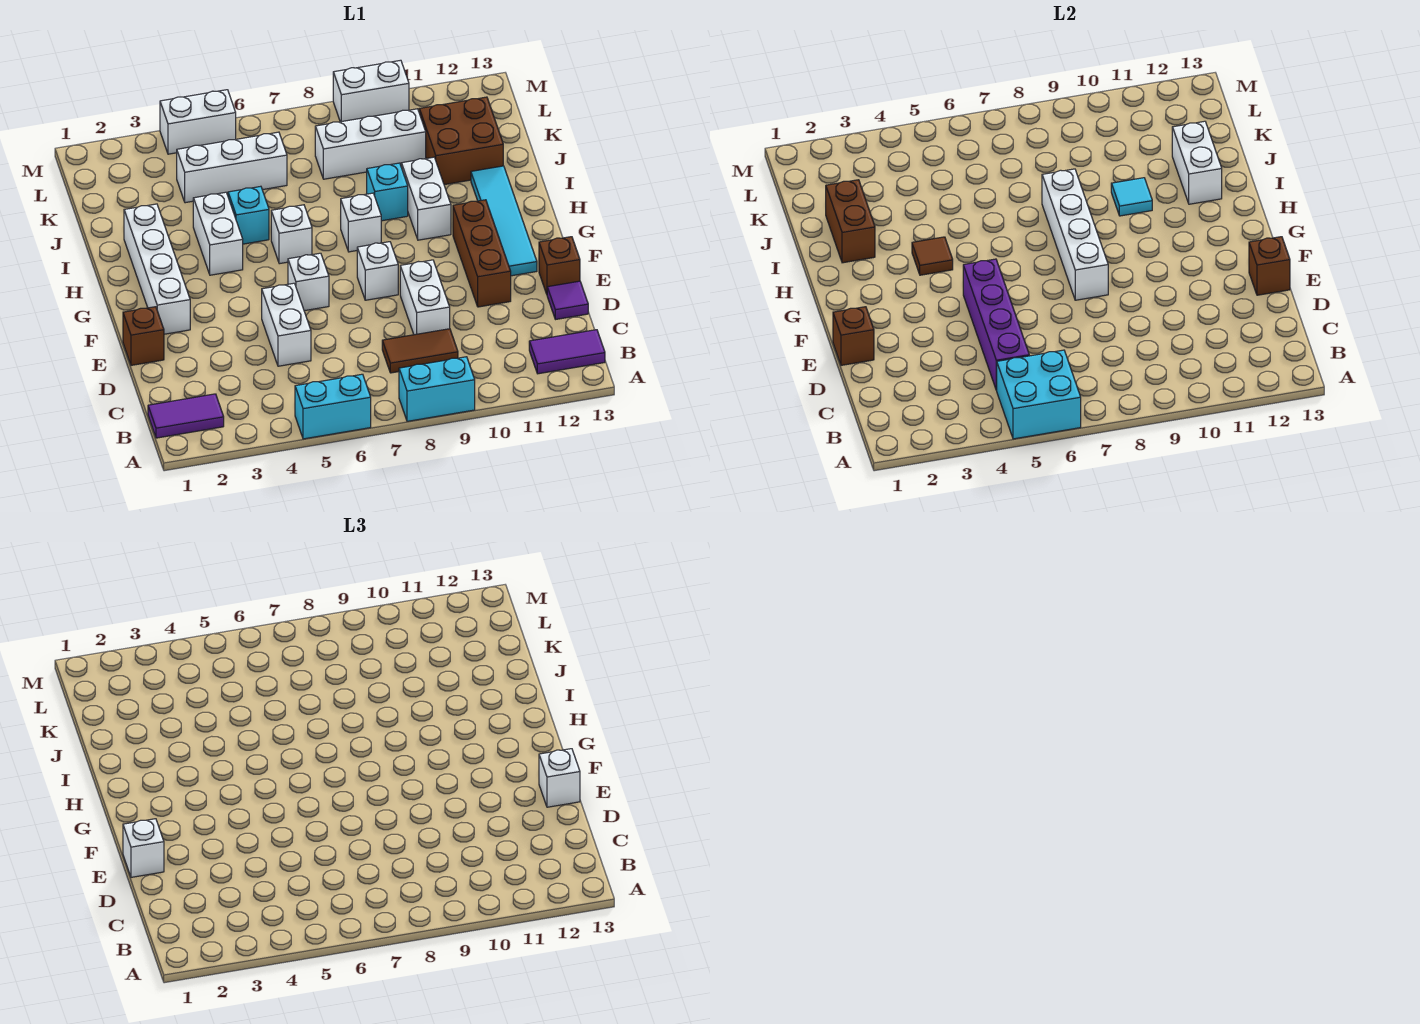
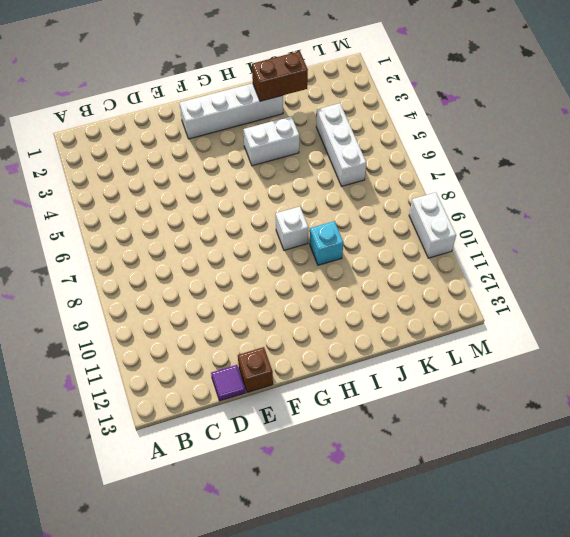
none -> cyan brick A5:A6 level 1
none -> cyan brick A8:A9 level 1
none -> purple tile B1:B2 level 1
none -> purple tile B12:B13 level 1

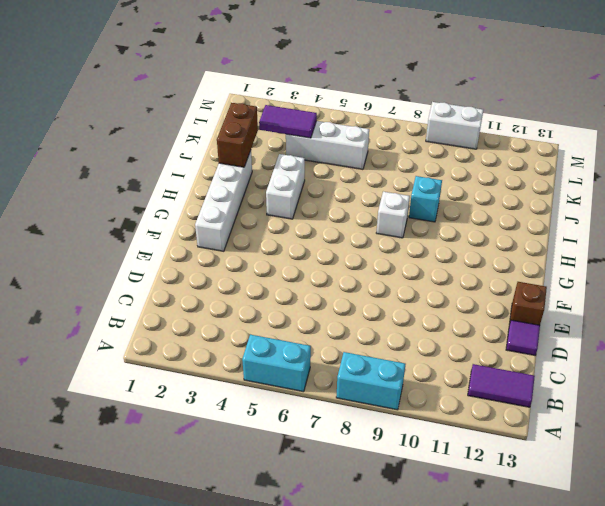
purple tile K3:K4 level 2 -> purple tile B1:B2 level 1
none -> brown tile C8:C9 level 1
none -> white brick D5:E5 level 1
none -> white brick D9:E9 level 1
none -> brown brick E1 level 1

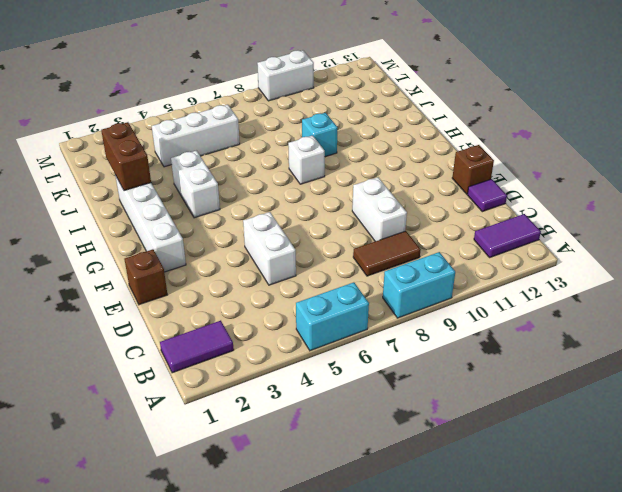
none -> brown brick E11:G11 level 1
none -> white brick F6 level 1
none -> white brick F8 level 1
none -> cyan tile F12:I12 level 1

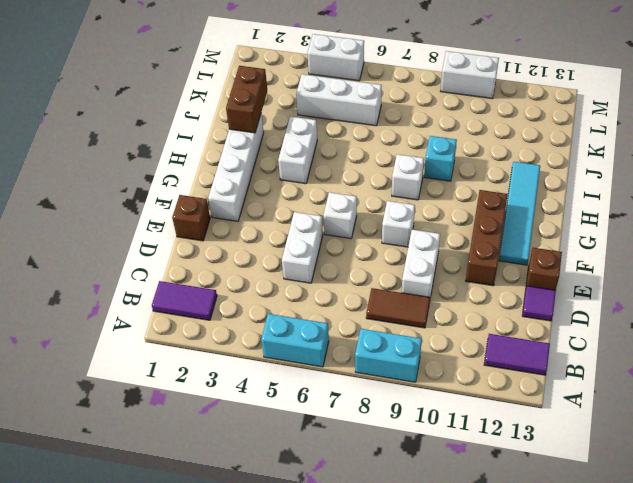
none -> white brick H6 level 1
none -> white brick H10:I10 level 1
none -> cyan brick I5 level 1
none -> brown brick J11:K12 level 1

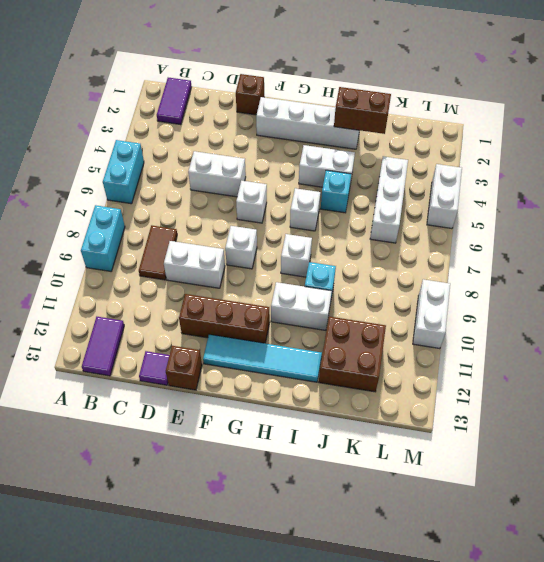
none -> white brick K8:K10 level 1
none -> cyan brick A5:B6 level 2
none -> purple brick C5:F5 level 2
none -> brown brick E1 level 2

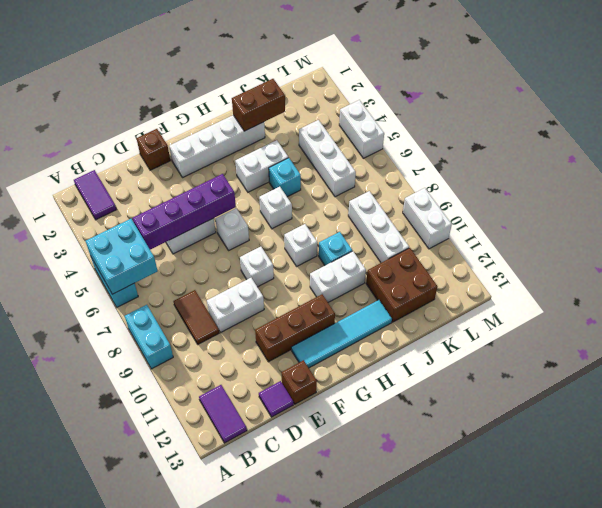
none -> brown brick E1 level 2
none -> brown brick E13 level 2
none -> white brick F8:I8 level 2
none -> brown tile H4 level 2

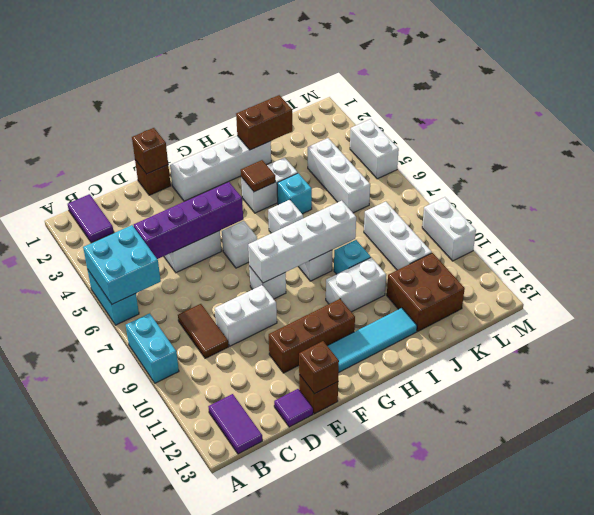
none -> cyan tile I10 level 2
none -> white brick I12:J12 level 2
none -> white brick E1 level 3
none -> white brick E13 level 3

